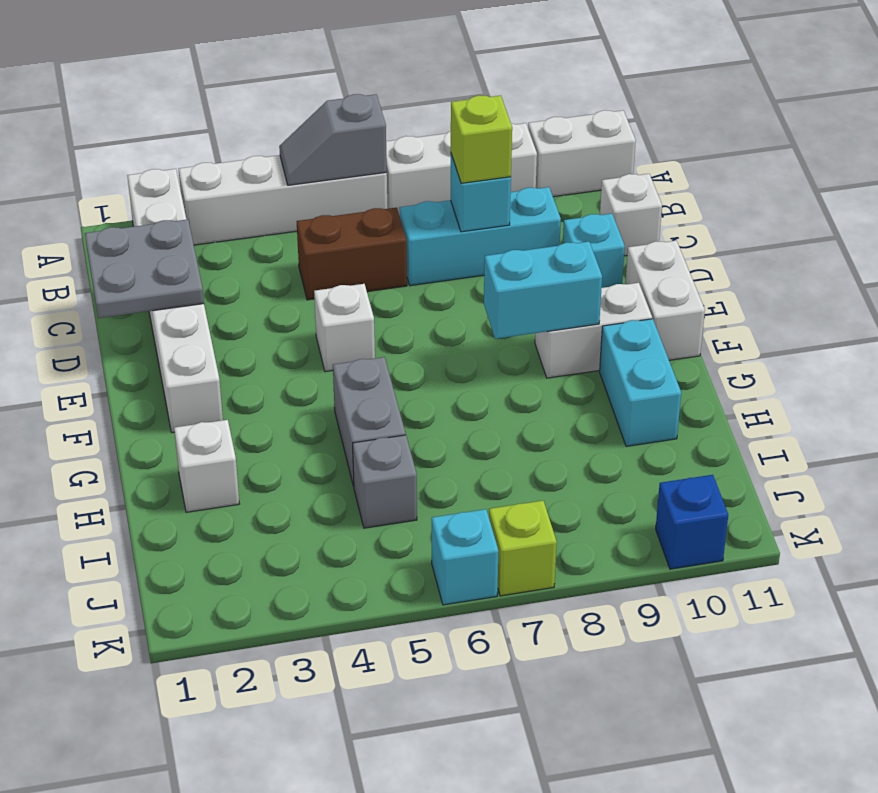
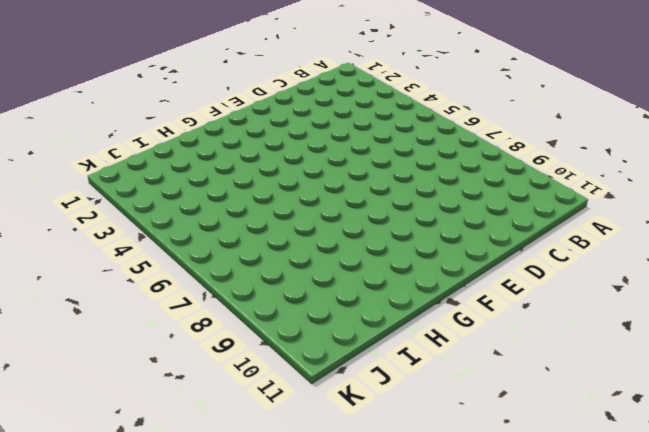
none -> white brick A2:F2 level 1
none -> white brick A3:A6 level 1
none -> white brick A7:A9 level 1

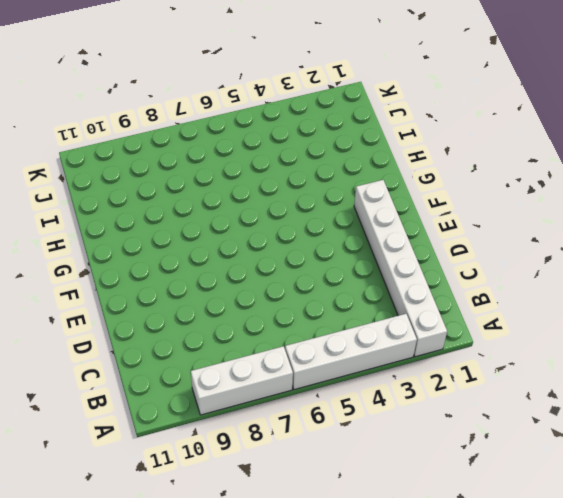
none -> white brick A10:A11 level 1
none -> brown brick C5:C6 level 1
none -> cyan brick C7:C9 level 1

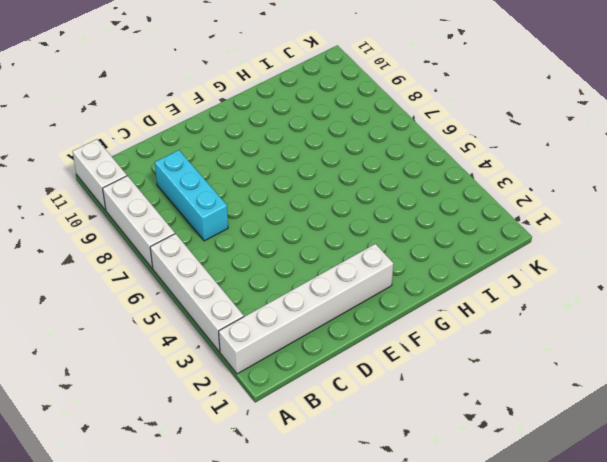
none -> brown brick C5:C6 level 1
none -> white brick C11 level 1
none -> cyan brick D10 level 1

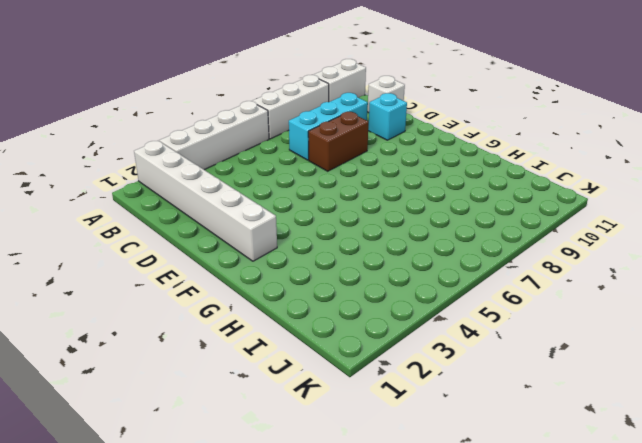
brown brick D7:D8 level 1 -> brown brick C5:C6 level 1
none -> white brick E5 level 1
none -> white brick E11:F11 level 1
none -> white brick F9:F10 level 1

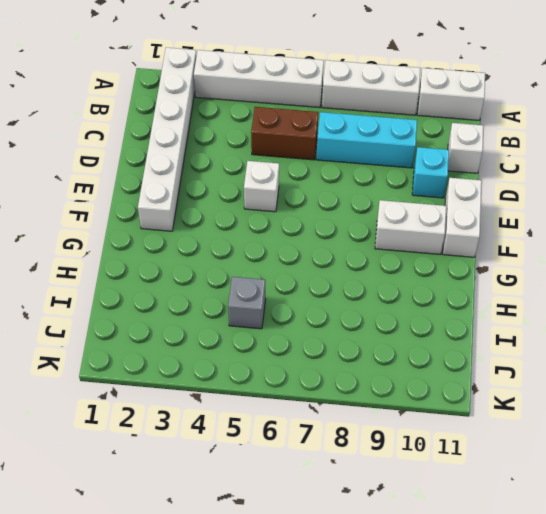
none -> grey brick G5:H5 level 1
none -> cyan brick G10:H10 level 1
none -> white brick H2 level 1

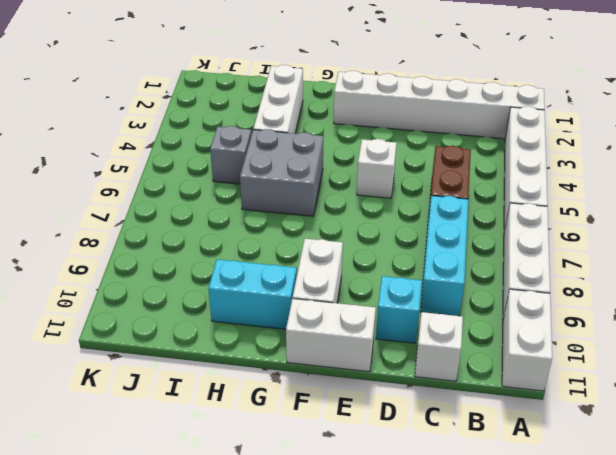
grey brick G5:H6 level 1 -> grey brick G5:H5 level 1
white brick H2:H4 level 1 -> white brick H2 level 1
none -> cyan brick K6 level 1
none -> lime brick K7 level 1
none -> blue brick K10 level 1

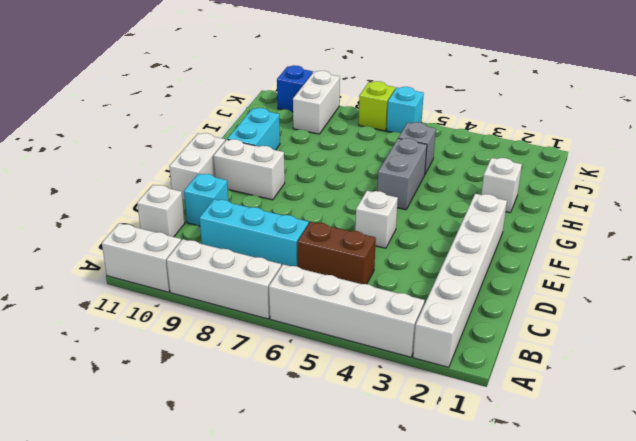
white brick J9:K9 level 1 -> none
none -> grey slope A5:A6 level 2 top 6
none -> grey plate C1:D2 level 2
none -> cyan brick C8 level 2

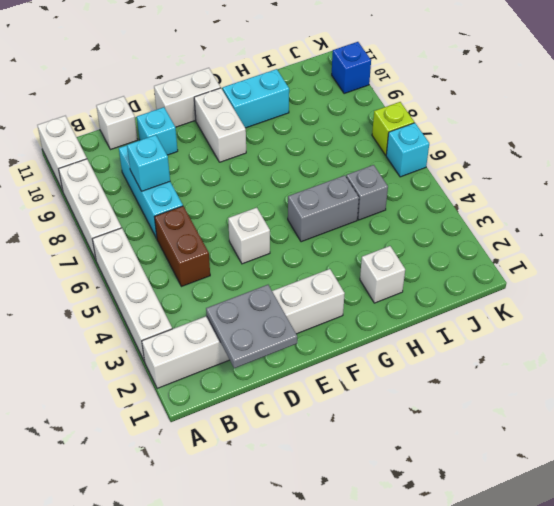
none -> grey slope A5:A6 level 2 top 6
none -> cyan brick F8:F9 level 2
none -> lime brick C8 level 3

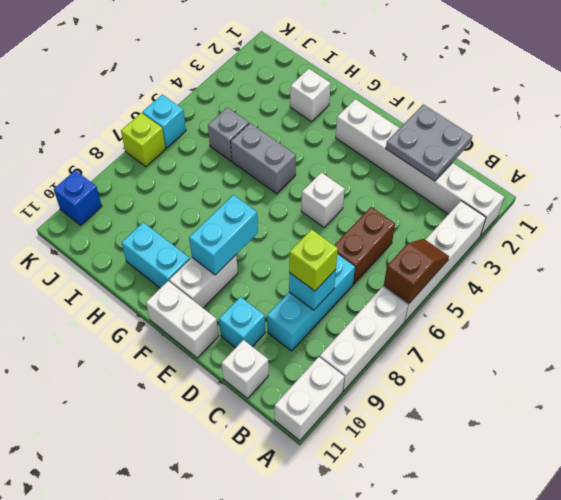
brown slope A5:A6 level 2 top 6 -> grey slope A5:A6 level 2 top 6

